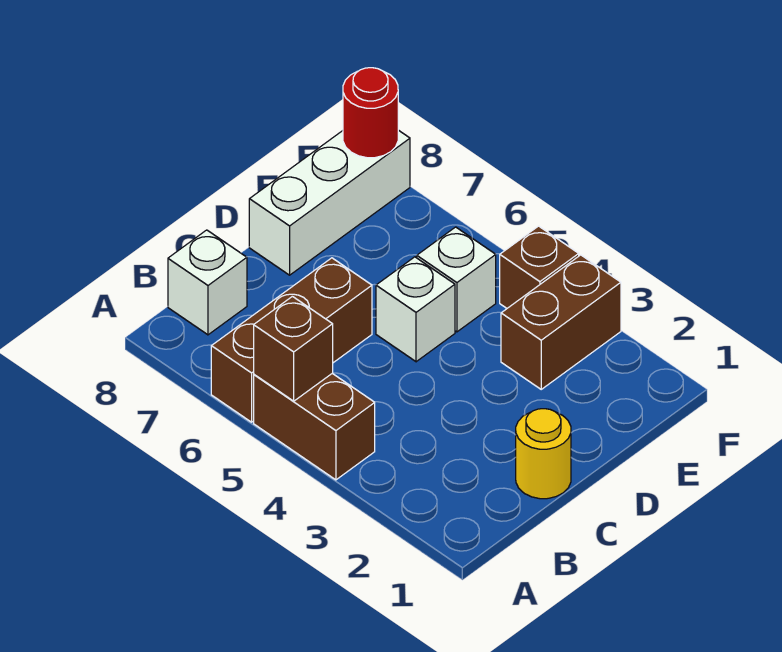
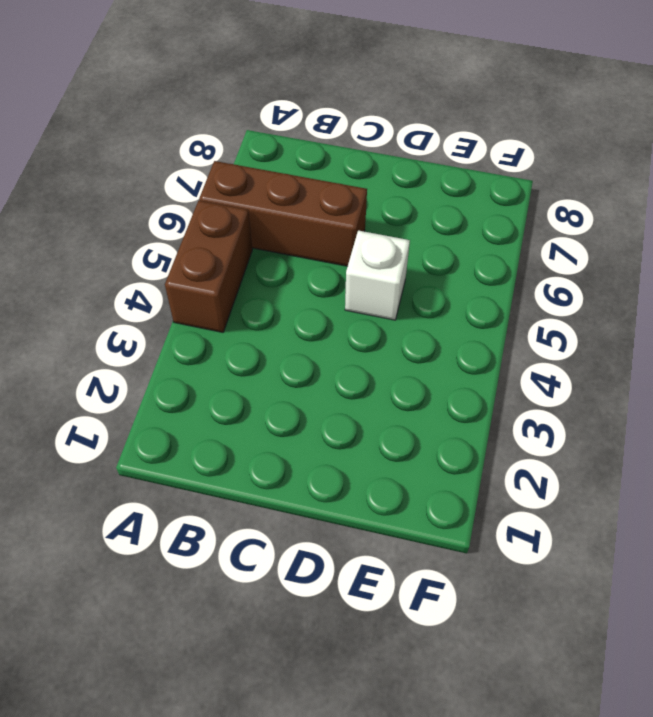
none -> white brick B8 level 1
none -> yellow round brick C1 level 1

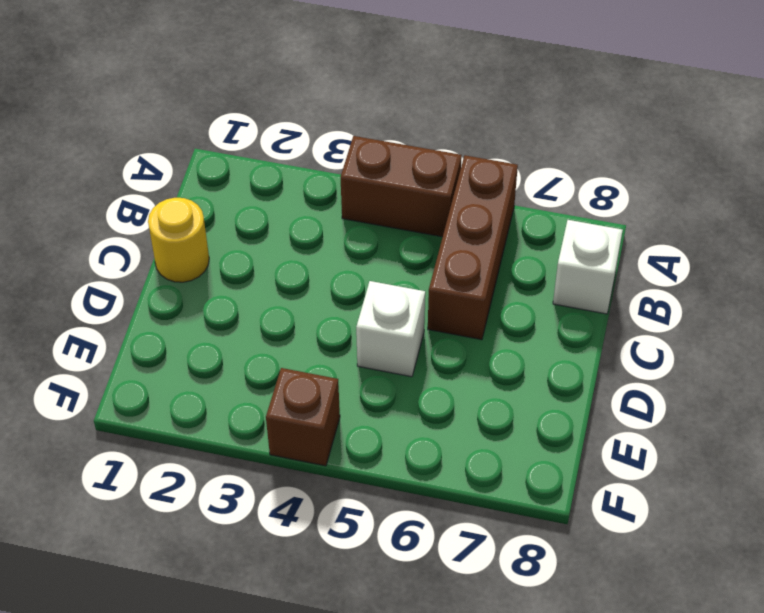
none -> white brick D8:F8 level 1
none -> brown brick E3:F3 level 1

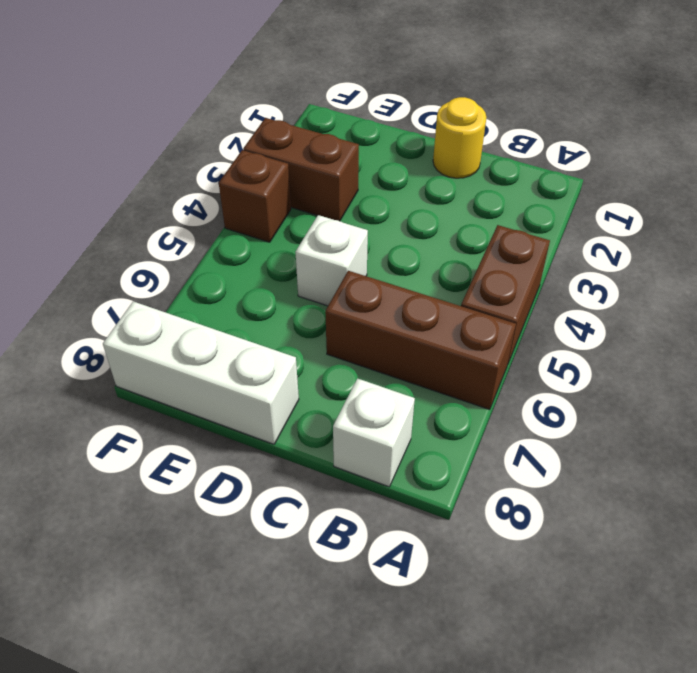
none -> white brick E5 level 1
none -> brown brick A5 level 2

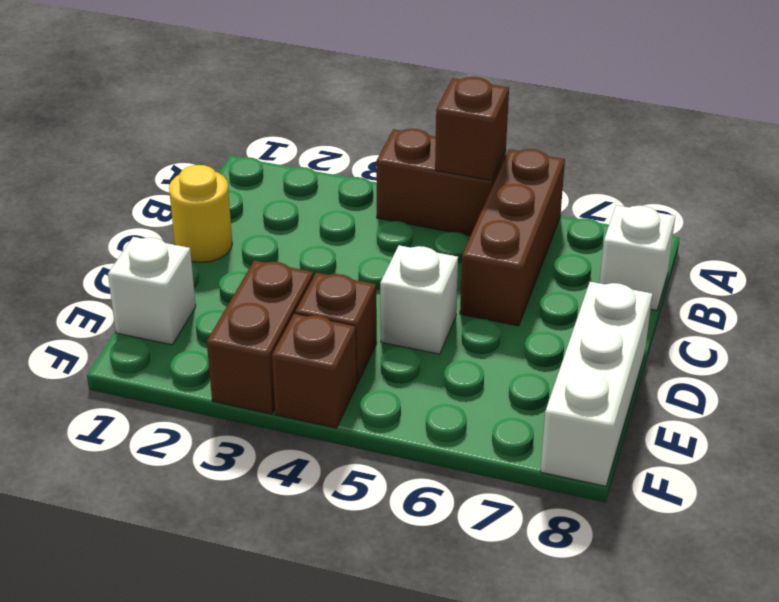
white brick E1 level 1 -> white brick E5 level 1
brown brick E4 level 1 -> none
none -> red round brick F8 level 2

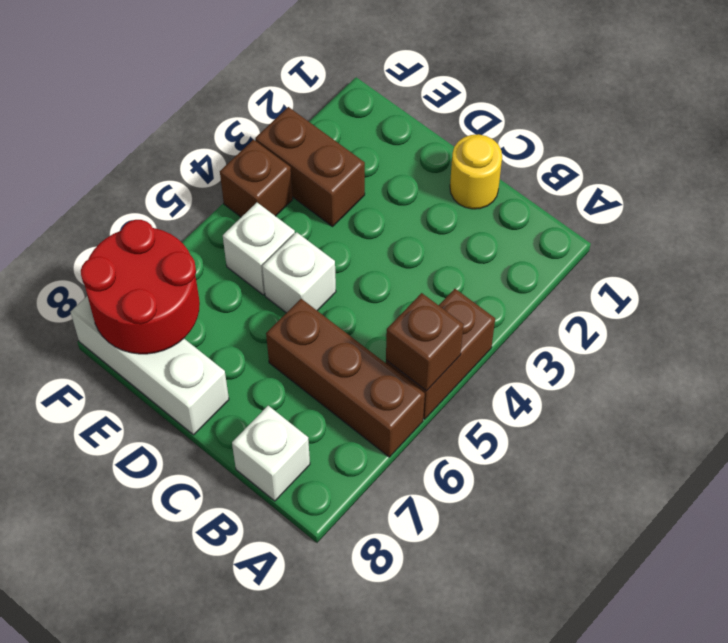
red round brick E7:F8 level 2 -> red round brick F8 level 2

